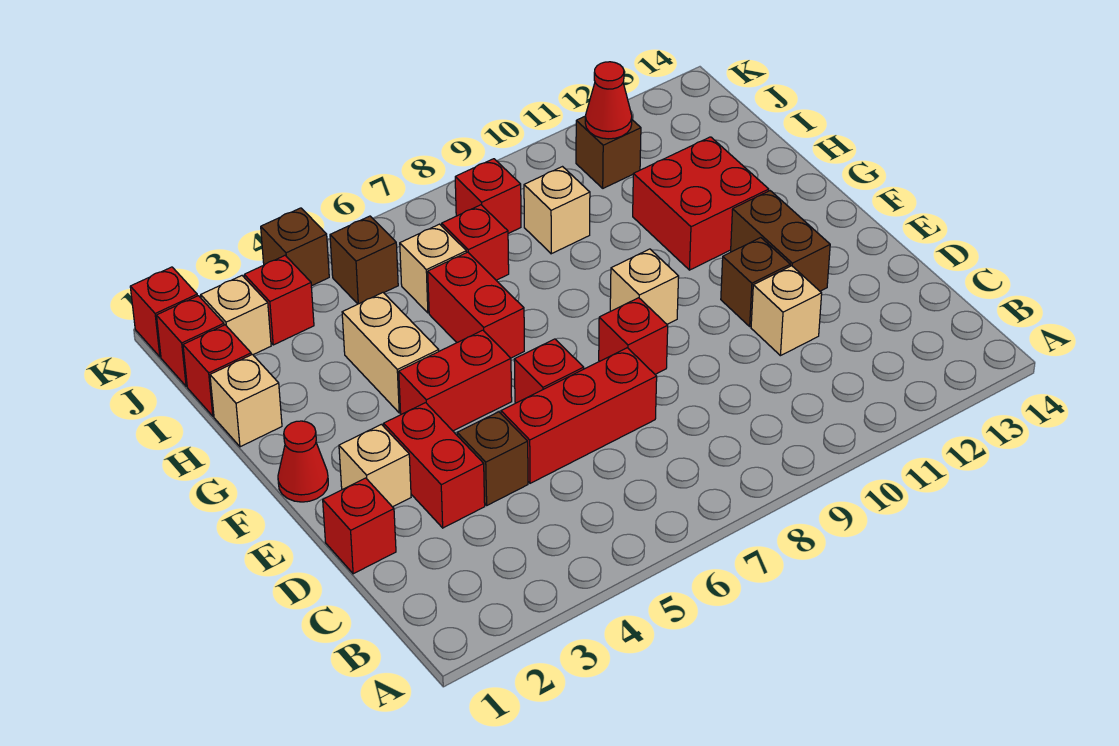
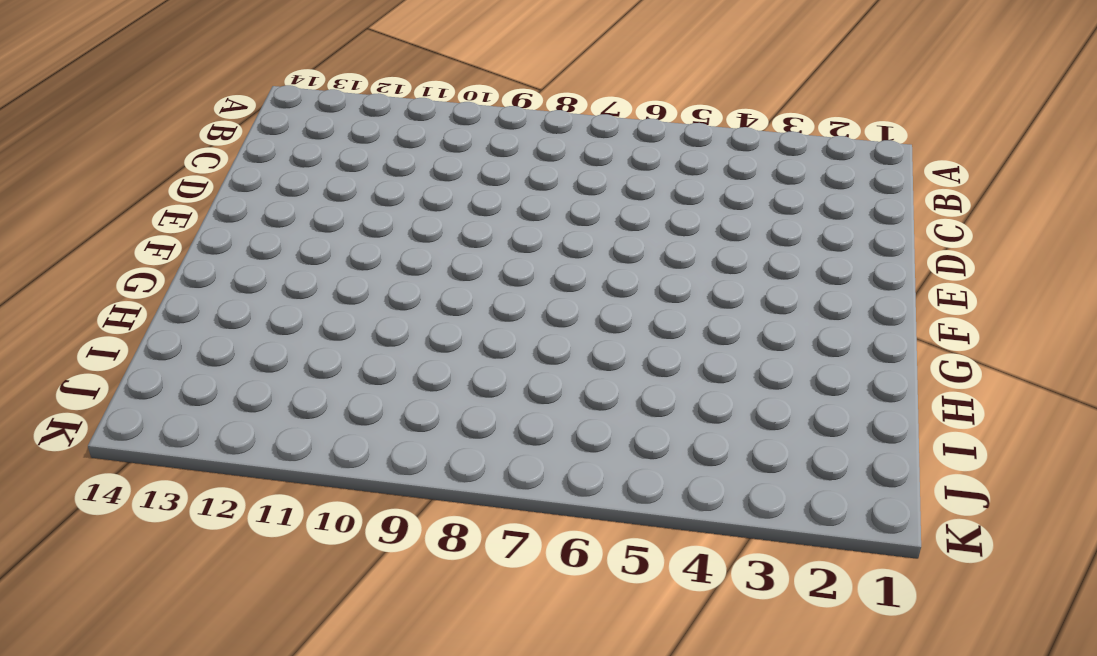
none -> red brick D1 level 1
none -> red brick D3:E3 level 1
none -> brown brick D4 level 1
none -> red brick D5:D7 level 1

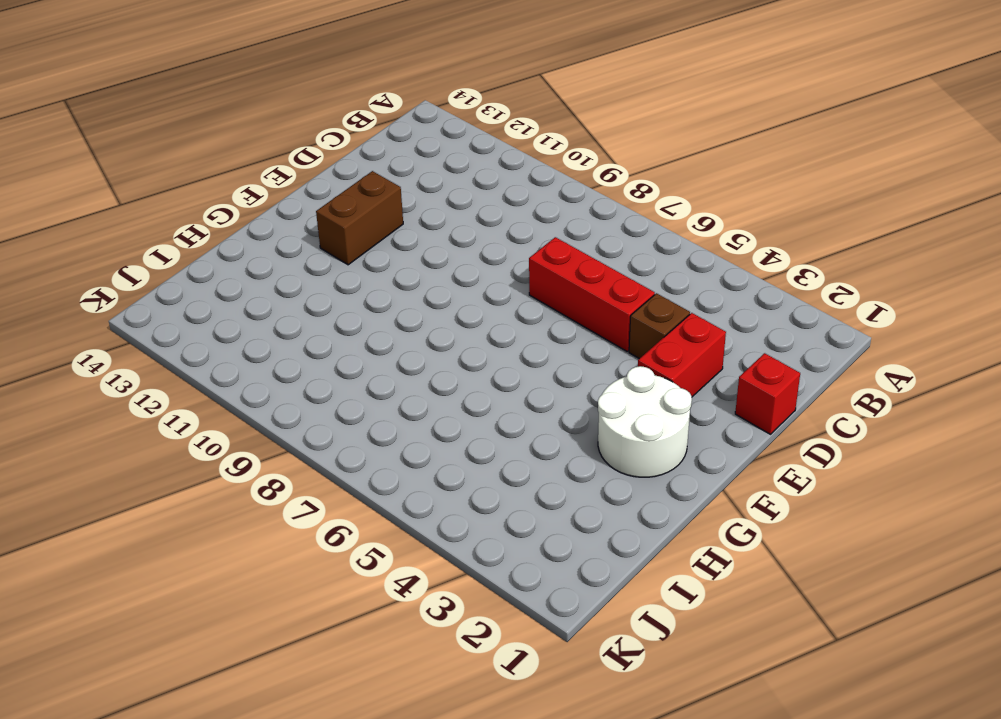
white round brick F2:G3 level 1 -> none
none -> tan brick D11 level 1
none -> tan brick E2 level 1
none -> red brick E6 level 1
none -> red brick E8 level 1

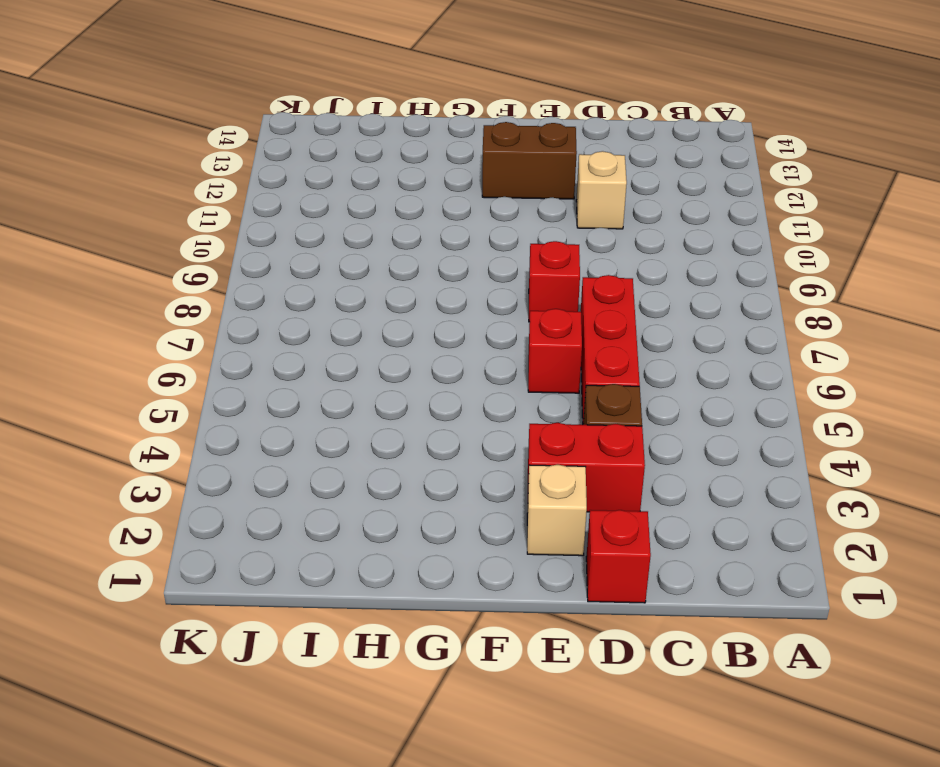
none -> brown brick E11 level 1
none -> red cone F1 level 1
none -> red brick F4:F5 level 1
none -> tan brick F9 level 1

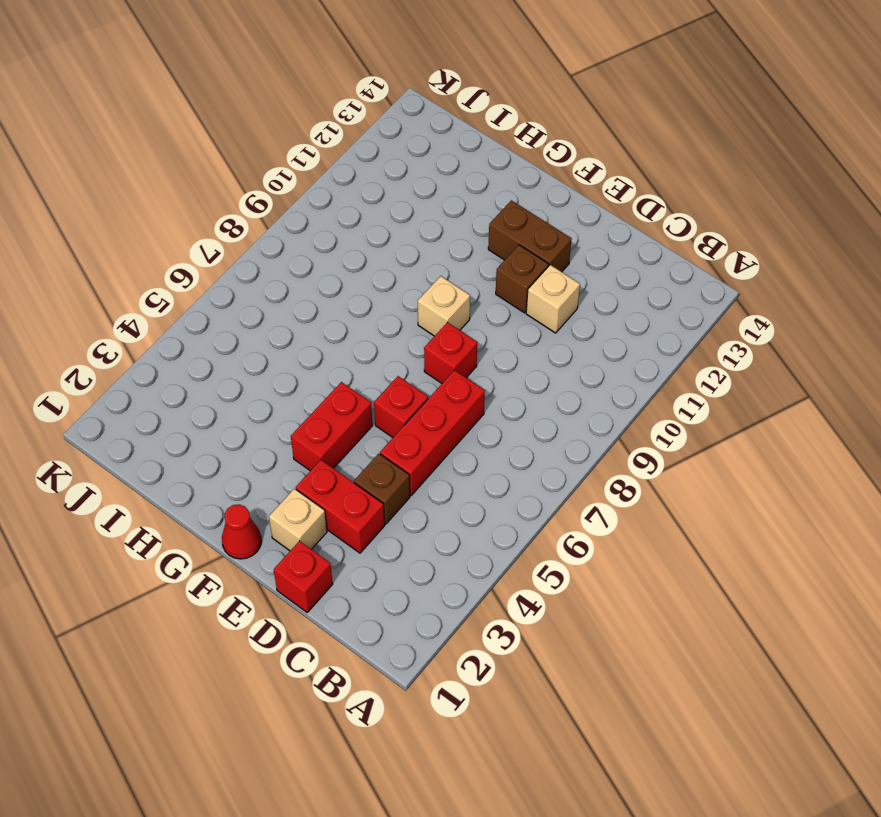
none -> tan brick G4:H4 level 1
none -> red brick G6:H6 level 1
none -> red brick G11:H12 level 1
none -> tan brick H1 level 1

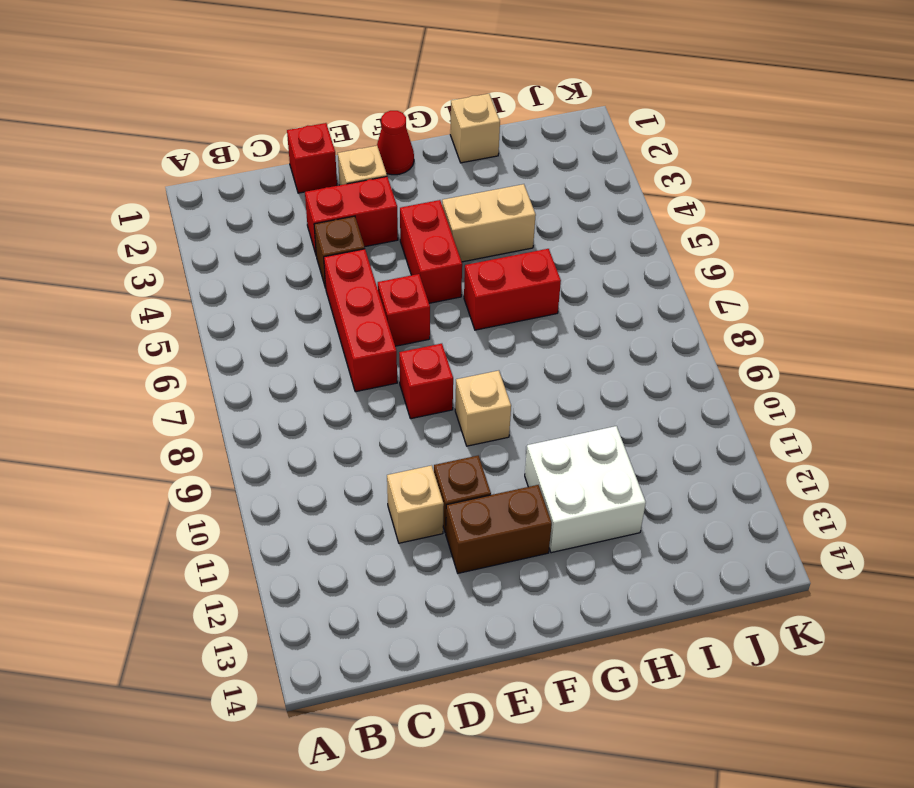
white brick G11:H12 level 1 -> red brick G11:H12 level 1
none -> red brick I1 level 1
none -> tan brick I6 level 1
none -> red brick I7 level 1
none -> tan brick I9 level 1

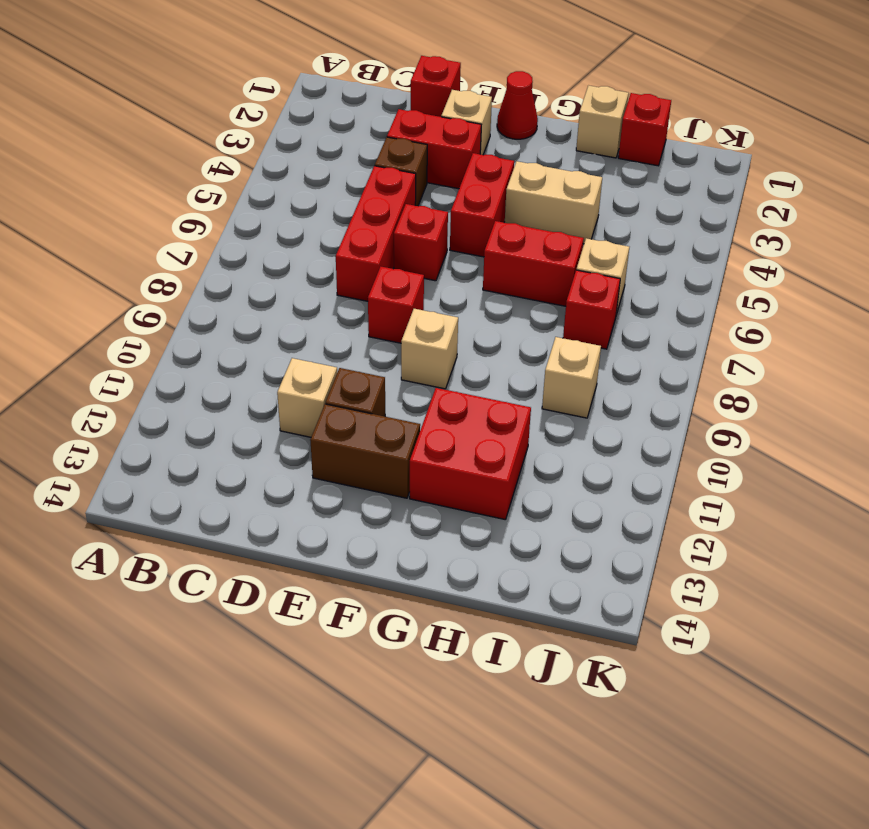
none -> red brick J1 level 1
none -> tan brick J2 level 1
none -> red brick J3 level 1
none -> brown brick J5 level 1

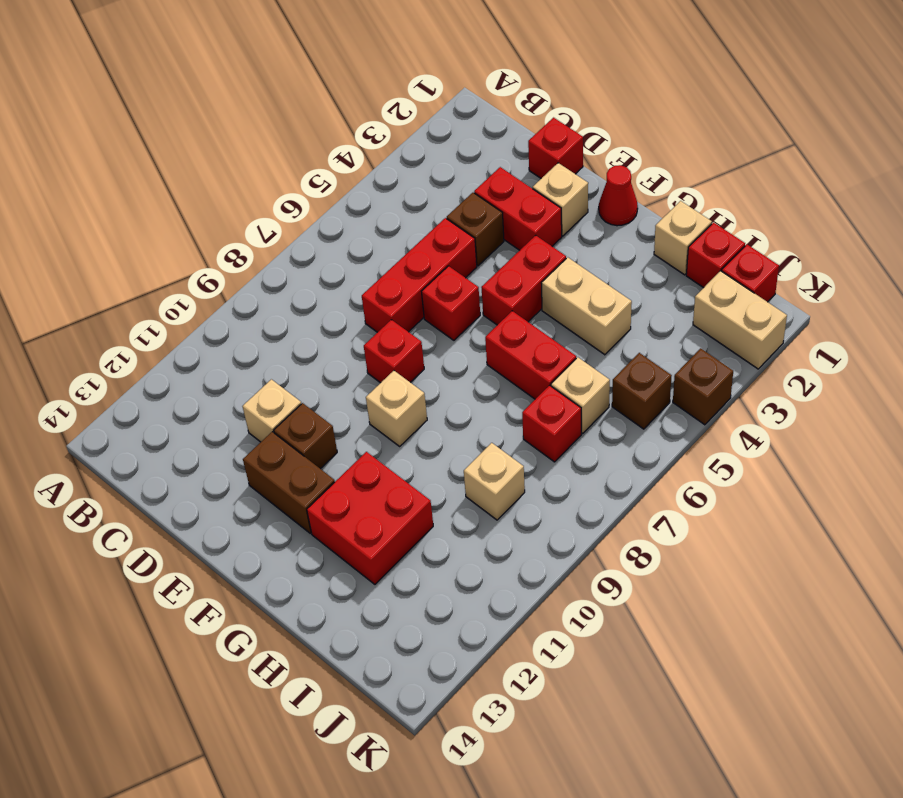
tan brick J2:K2 level 1 -> tan brick J2 level 1
none -> red brick J3 level 1
none -> red brick J8 level 1
none -> brown brick J11 level 1
none -> red brick K1 level 1

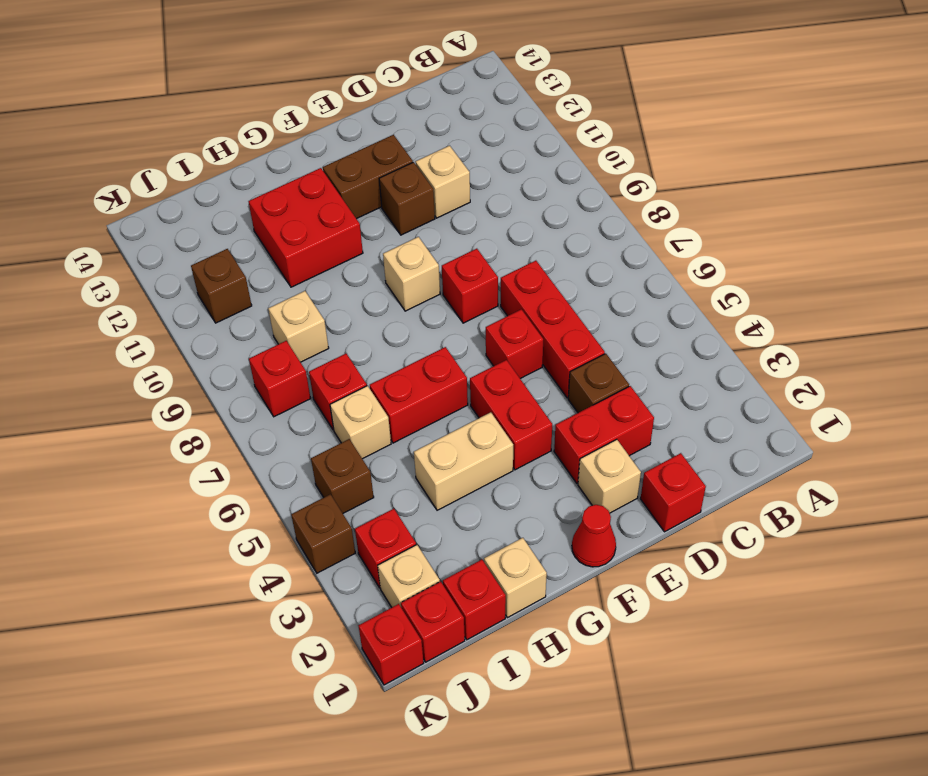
none -> red cone J11 level 2

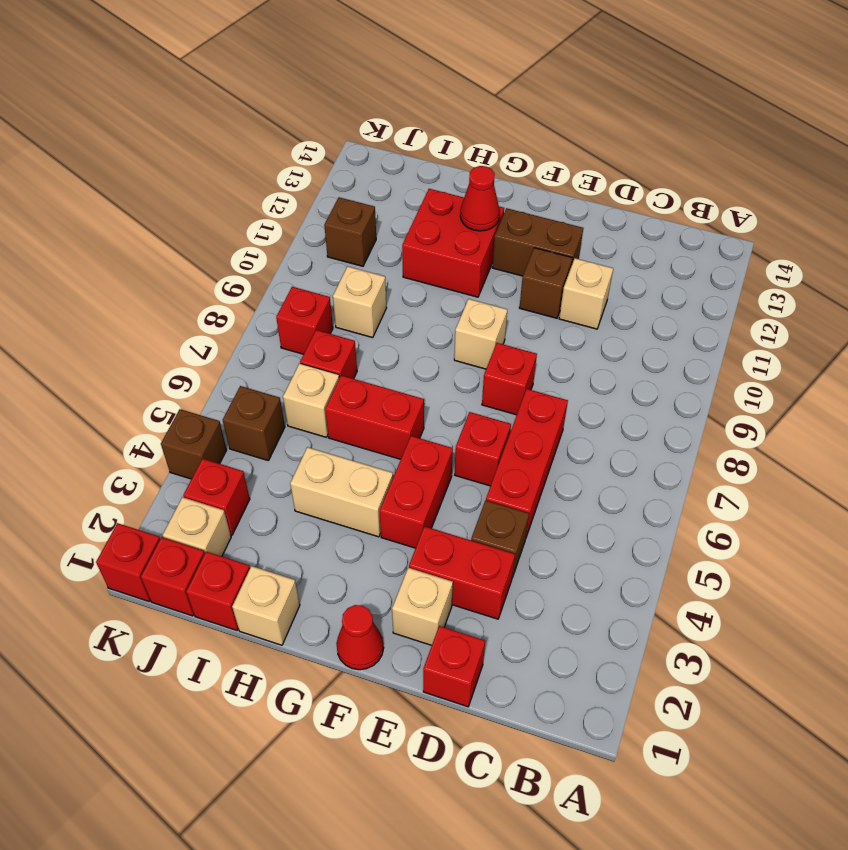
red cone G12 level 2 -> red cone J11 level 2

